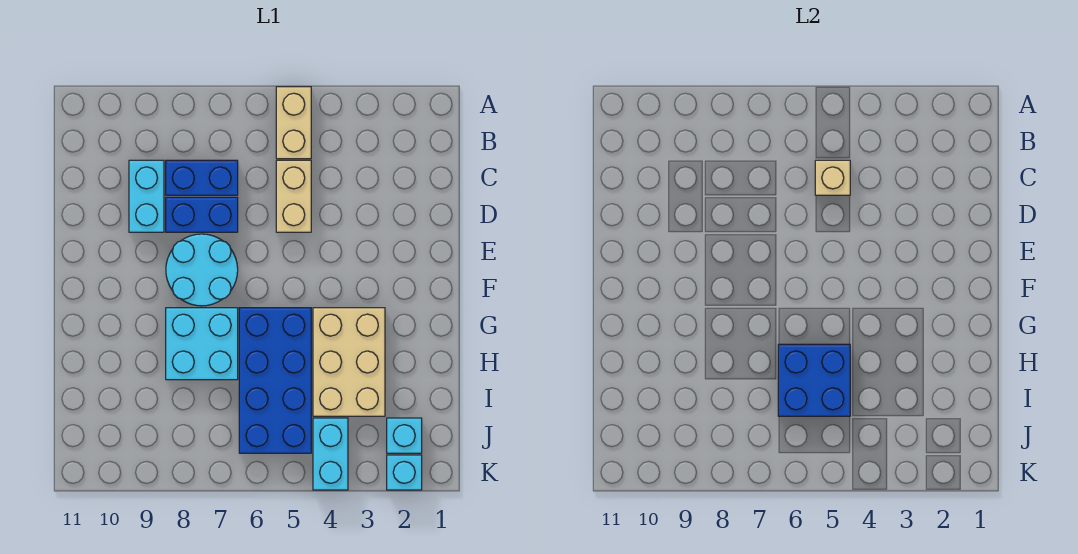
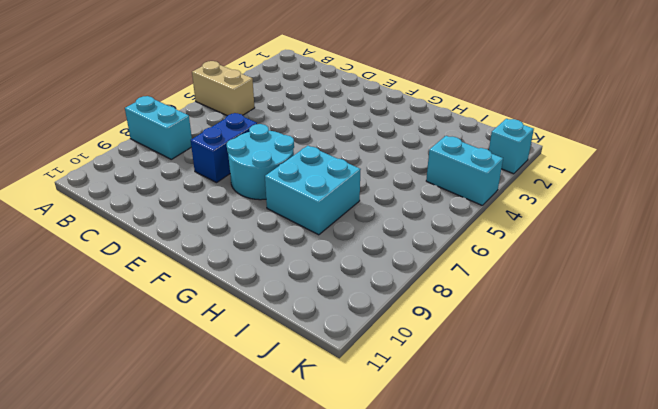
cyan brick A8:B8 level 1 -> cyan brick C9:D9 level 1
none -> tan brick C5:D5 level 1
none -> blue brick C7:C8 level 1
none -> tan brick G3:I4 level 1

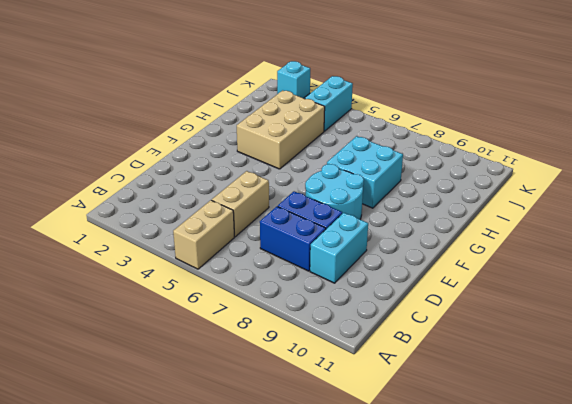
none -> blue brick G5:J6 level 1
none -> cyan brick J2 level 1
none -> tan brick C5 level 2

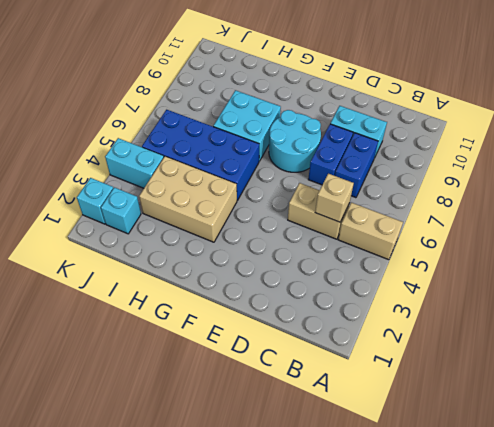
none -> blue brick H5:I6 level 2

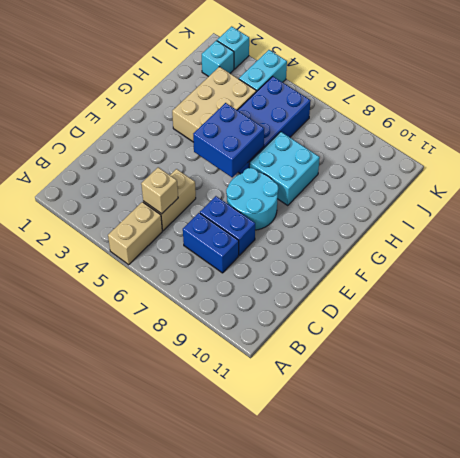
blue brick F5:G6 level 2 -> blue brick H5:I6 level 2
none -> cyan brick C9:D9 level 1

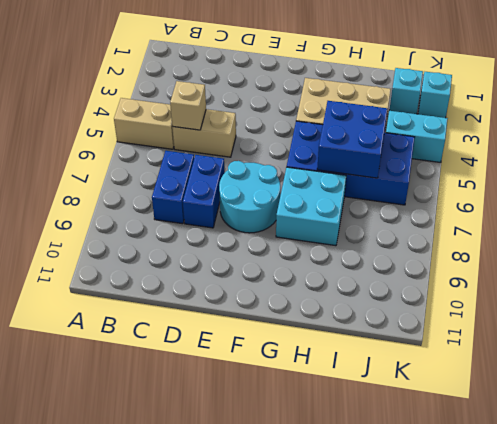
none -> cyan brick C9:D9 level 1

